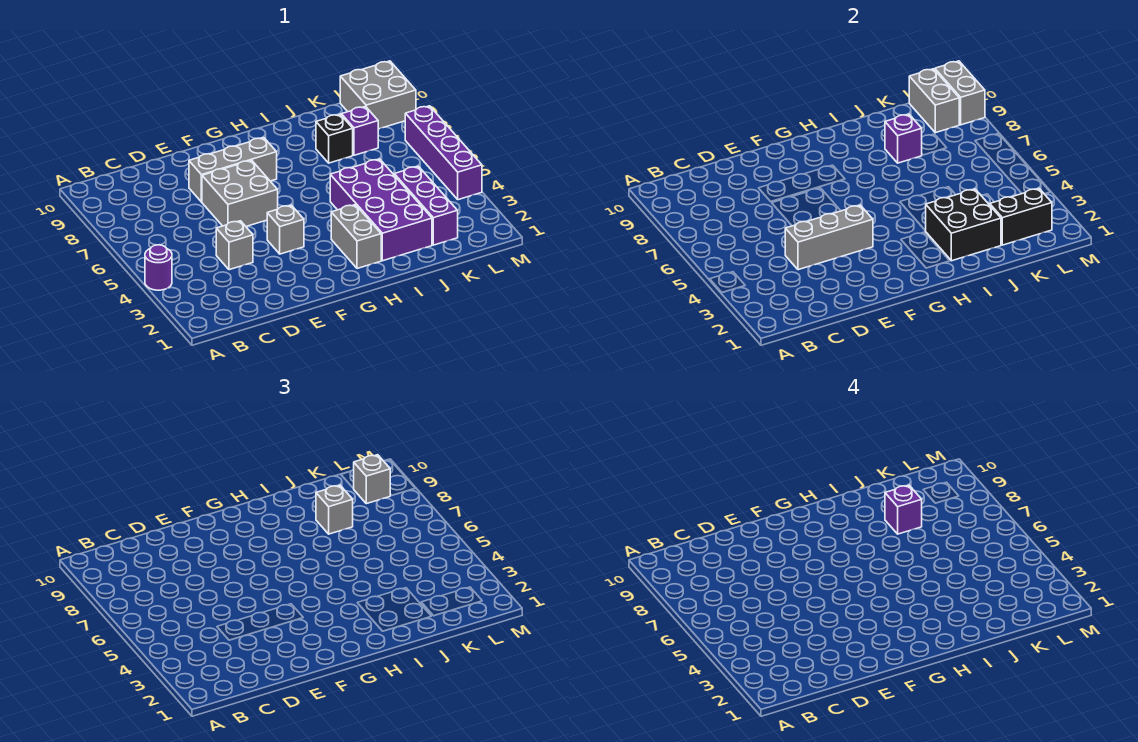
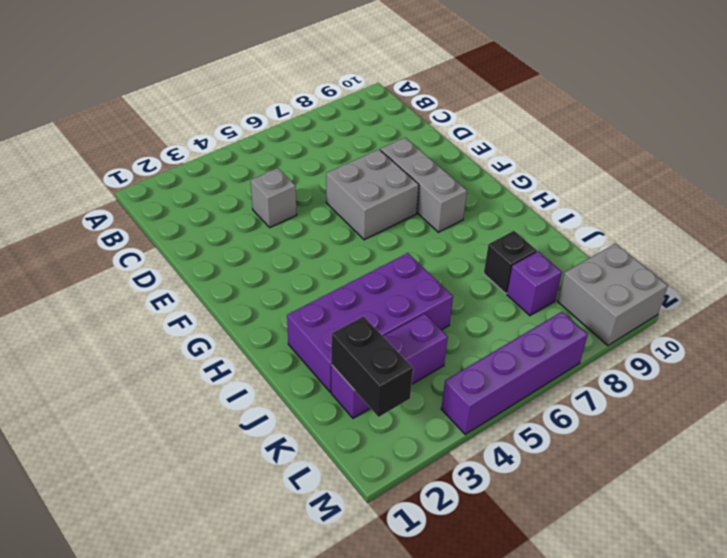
none -> purple round brick A4 level 1
none -> grey brick F4 level 1
none -> grey brick H2:H3 level 1

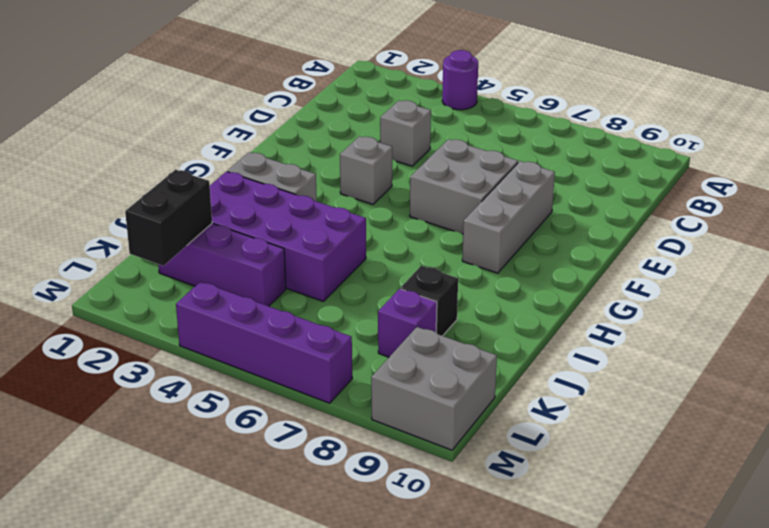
none -> grey brick D4:F4 level 2
none -> black brick I2:J3 level 2
none -> purple brick J8 level 2

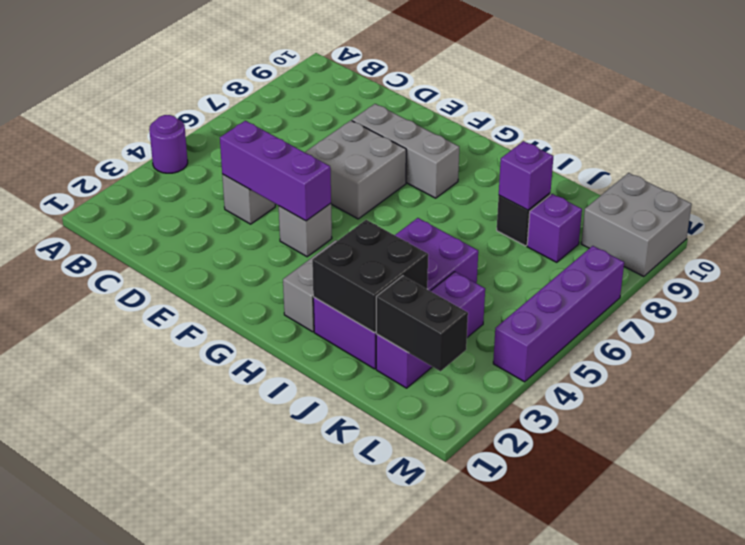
purple brick D4:F4 level 2 -> grey brick D4:F4 level 2
none -> grey brick L9:L10 level 2
none -> grey brick M9:M10 level 2
none -> grey brick J8 level 3

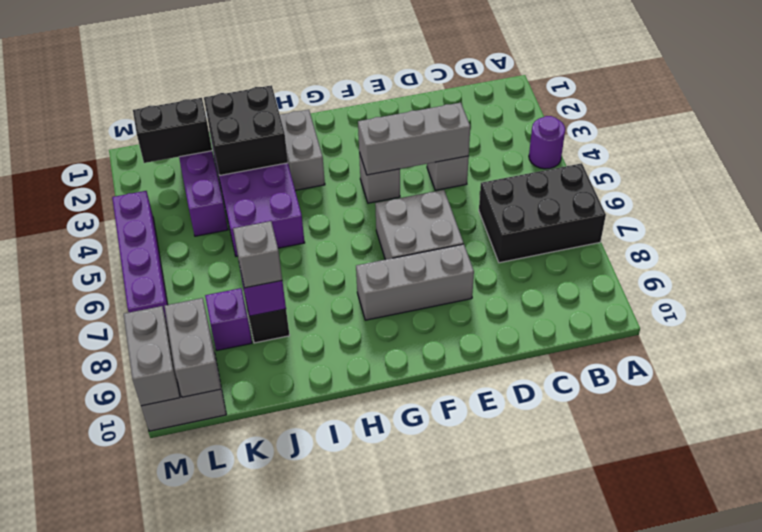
black brick A6:C7 level 1 -> none
none -> grey brick L9 level 3
none -> purple brick J8 level 4

